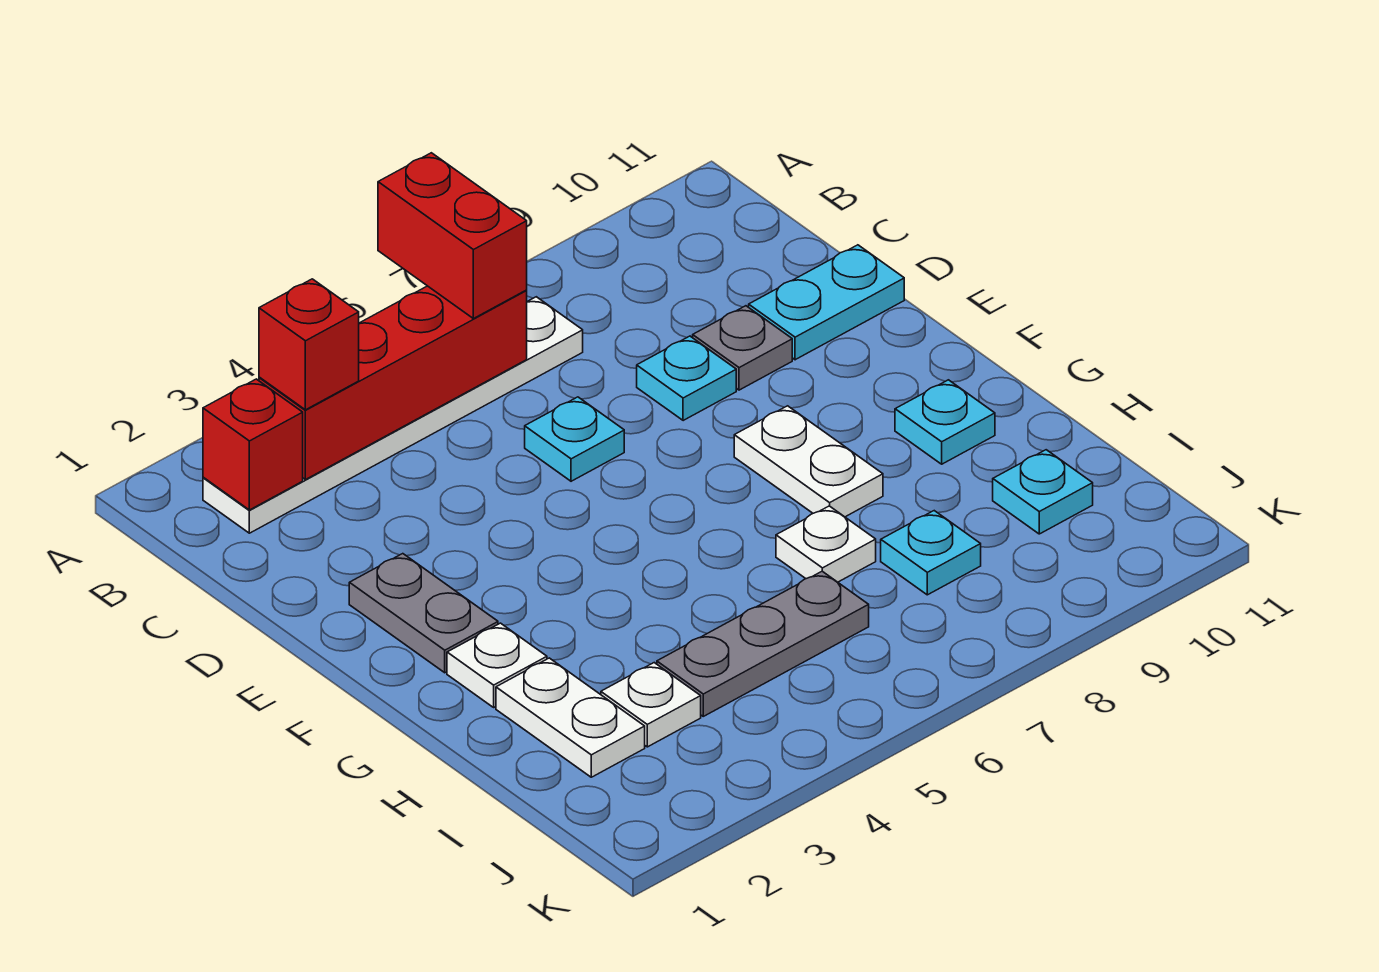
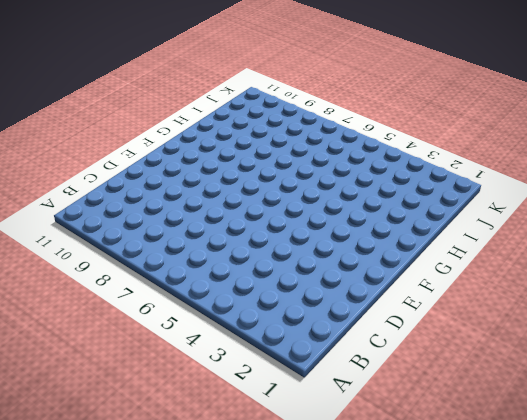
none -> white plate B2:B7 level 1
none -> cyan plate D6 level 1
none -> cyan plate D8 level 1

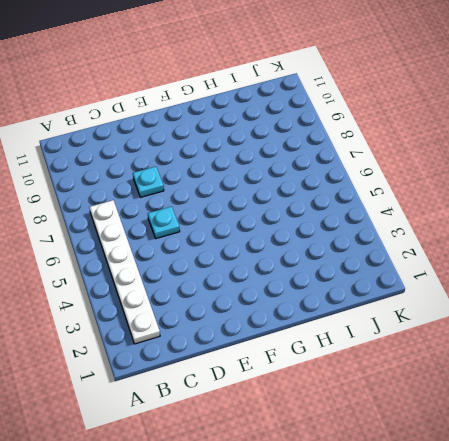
none -> grey plate D9 level 1
none -> cyan plate D10:D11 level 1
none -> grey plate E2:F2 level 1

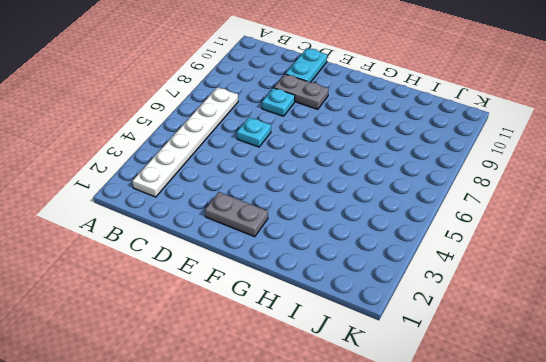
grey plate D9:E9 level 1 -> grey plate D9 level 1
none -> white plate F8:G8 level 1
none -> white plate G2 level 1
none -> cyan plate G10 level 1

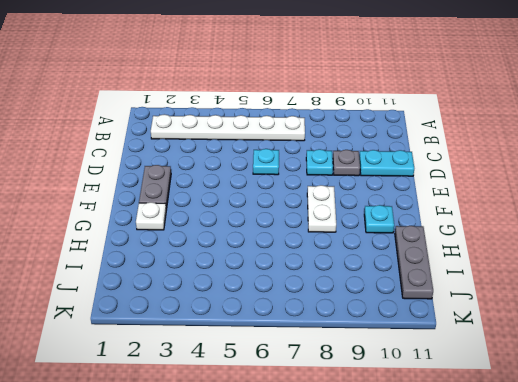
grey plate H11:J11 level 1 -> grey plate I4:I6 level 1
none -> white plate H2:I2 level 1
none -> white plate H7 level 1
none -> white plate I3 level 1

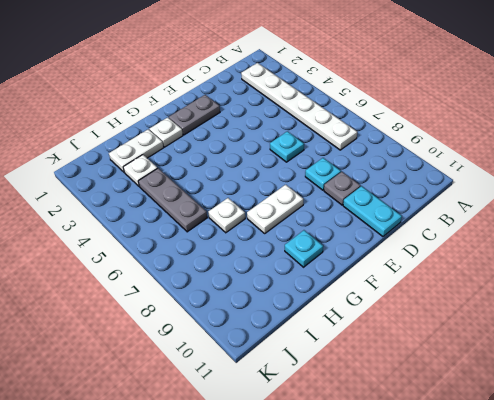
none -> cyan plate I8 level 1
none -> cyan plate I10 level 1
none -> red brick B2 level 2

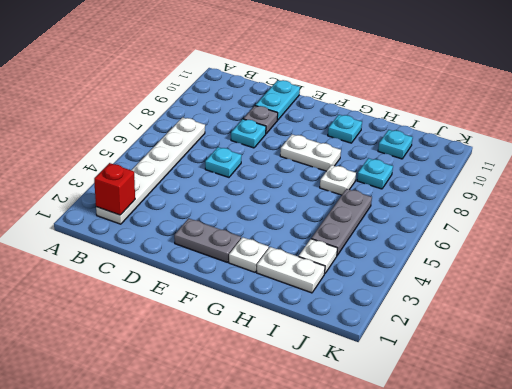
none -> red brick B3:B6 level 2
none -> red brick A6:B6 level 3
none -> red brick B3 level 3

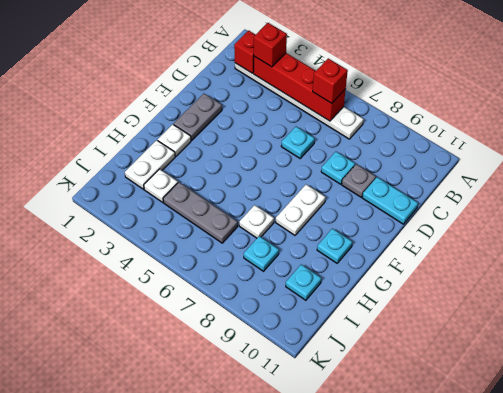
red brick B6 level 3 -> red brick A6:B6 level 3

